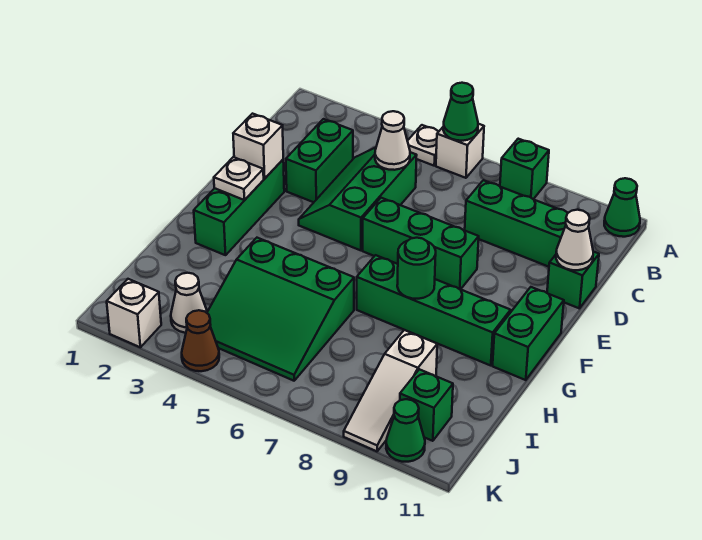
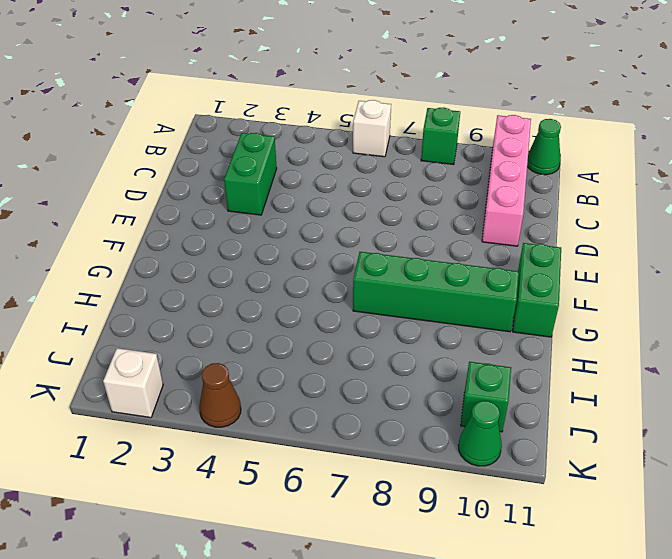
pink brick A10:D10 level 1 -> green brick C8:C10 level 1
none -> white plate A5 level 1
none -> green slope C4:E5 level 1 top 5
none -> green brick D11 level 1

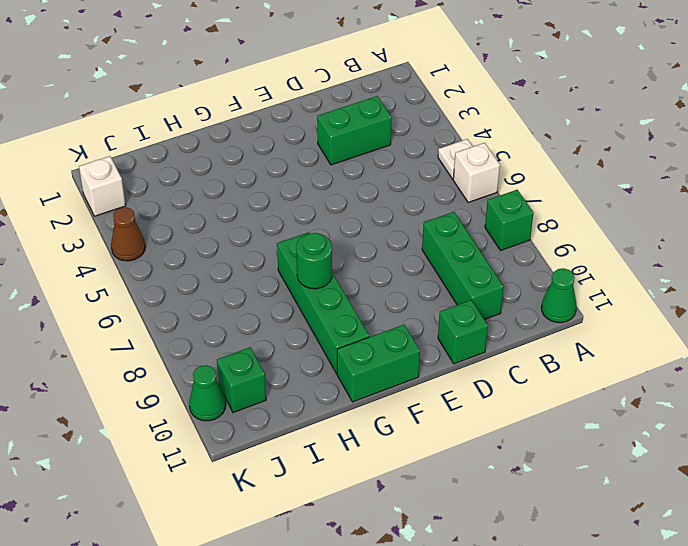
none -> green slope C4:E5 level 1 top 5
none -> green brick E2:G2 level 1
none -> green brick E6:E8 level 1

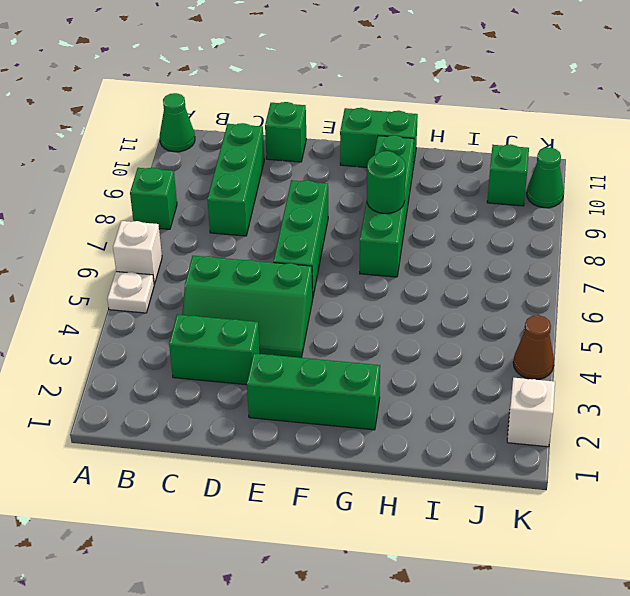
none -> green slope H4:J6 level 1 top H
none -> white slope I9:K9 level 1 top I
none -> white cone J3 level 1

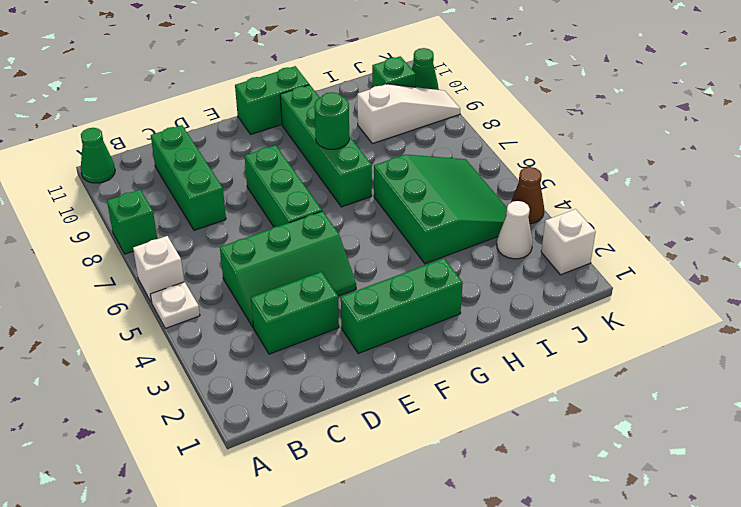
none -> green brick D11 level 1
none -> green cone A6 level 2
none -> white cone C5 level 2

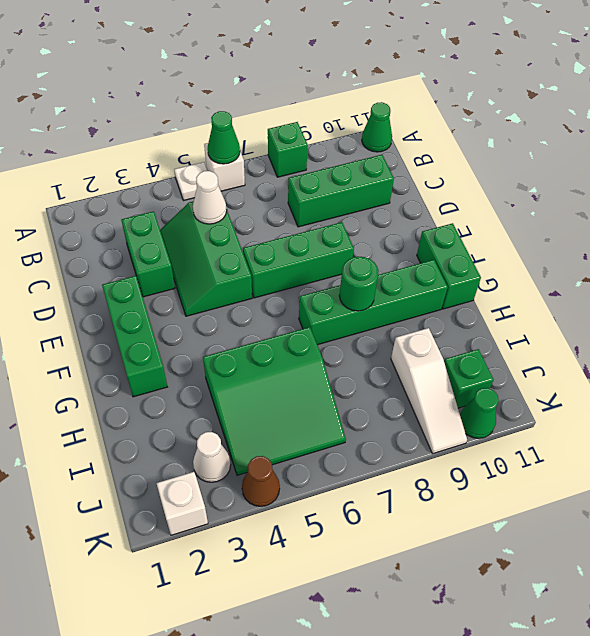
none -> green brick D11 level 1
none -> white cone D11 level 2
none -> white brick E2 level 2

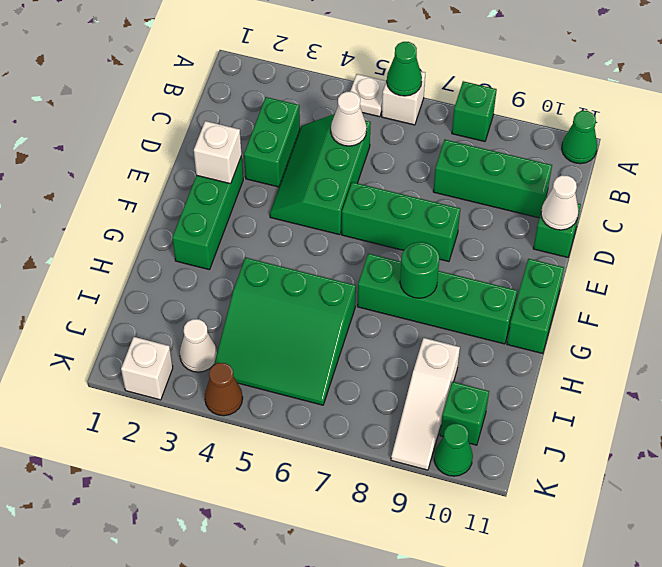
none -> white plate F2 level 2

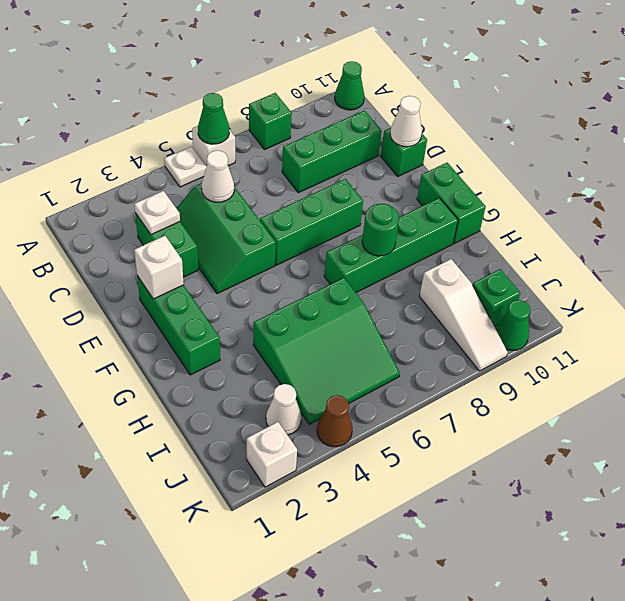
white plate C3 level 2 -> white plate F2 level 2

